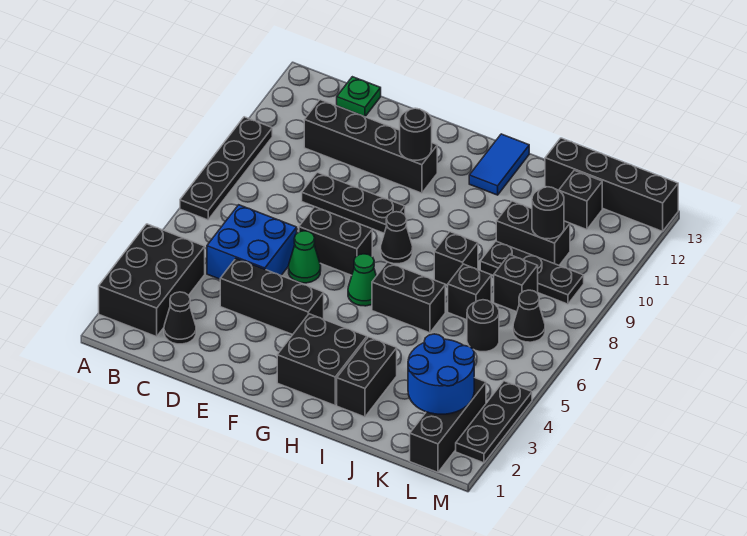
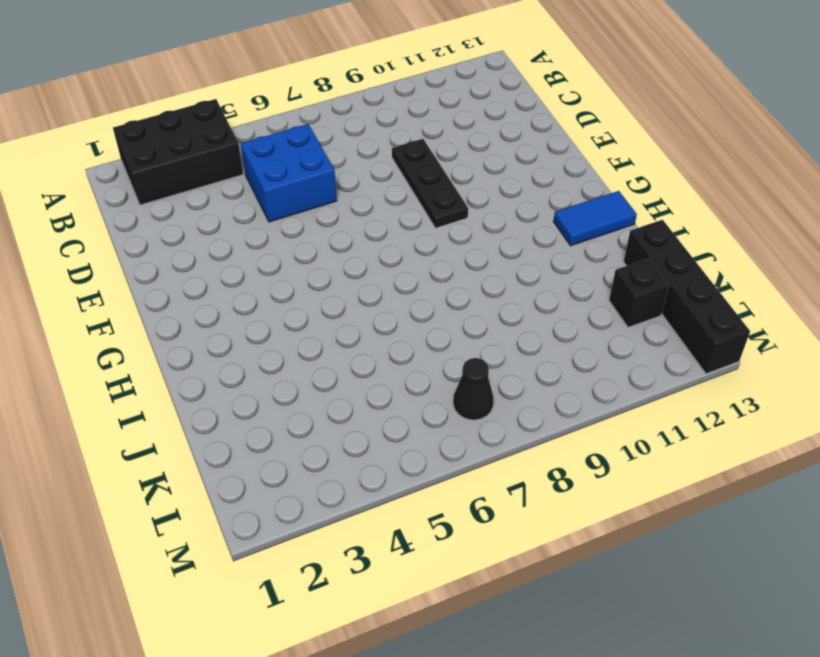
none -> black plate A7:A10 level 1
none -> black cone C2 level 1
none -> black brick C11:F11 level 1
none -> green plate C13 level 1

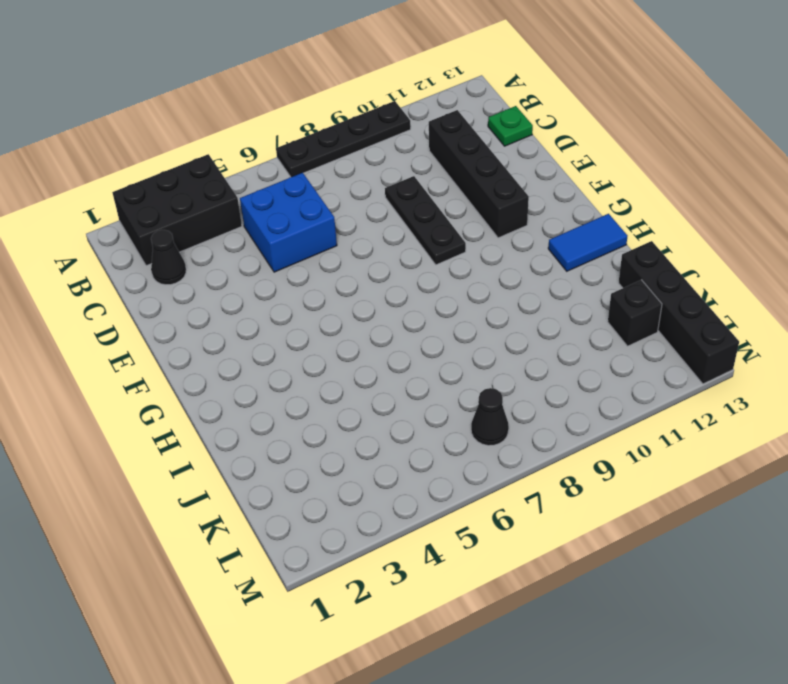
none -> black brick D4:F4 level 1
none -> green cone E6 level 1
none -> black brick E7:F7 level 1
none -> black brick G2:H3 level 1

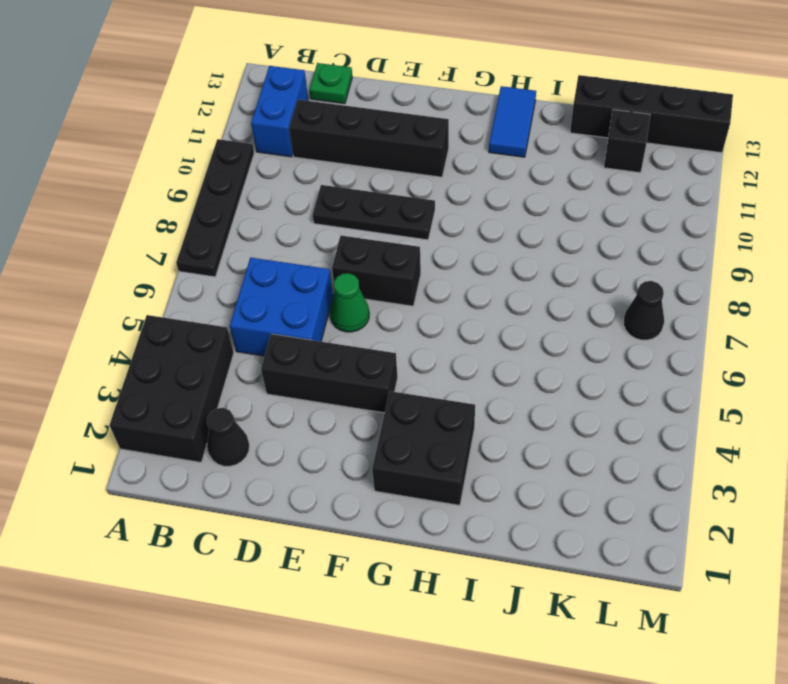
blue brick B11:B12 level 1 -> none
none -> green cone G6 level 1
none -> black cone G8 level 1
none -> black brick H6:I6 level 1
none -> black brick I2:I3 level 1

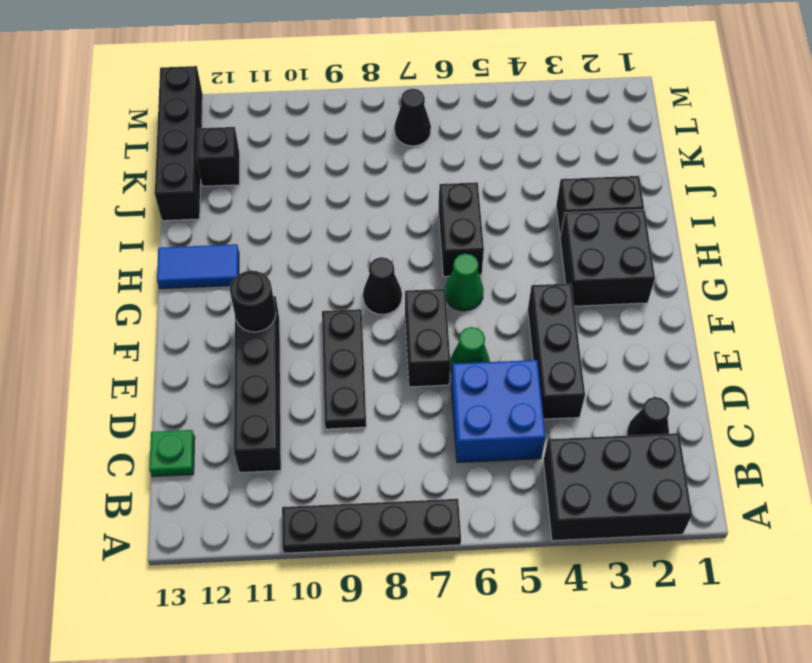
none -> black brick I8 level 1
none -> black brick J7 level 1
none -> black plate J9:L9 level 1
none -> black brick J10:K10 level 1

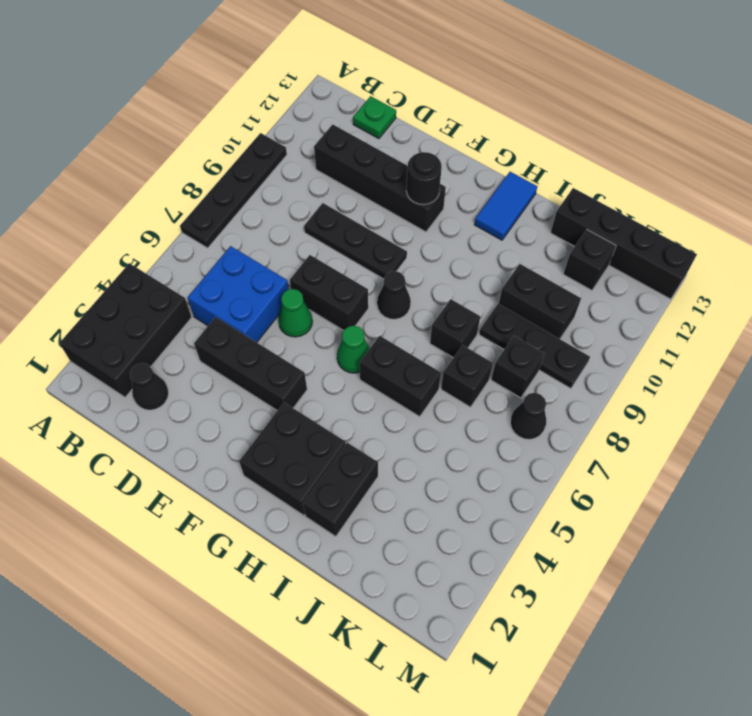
none -> black round brick K6 level 1
none -> black brick L1:L3 level 1
none -> black plate M2:M4 level 1
none -> blue round brick K2:L3 level 2

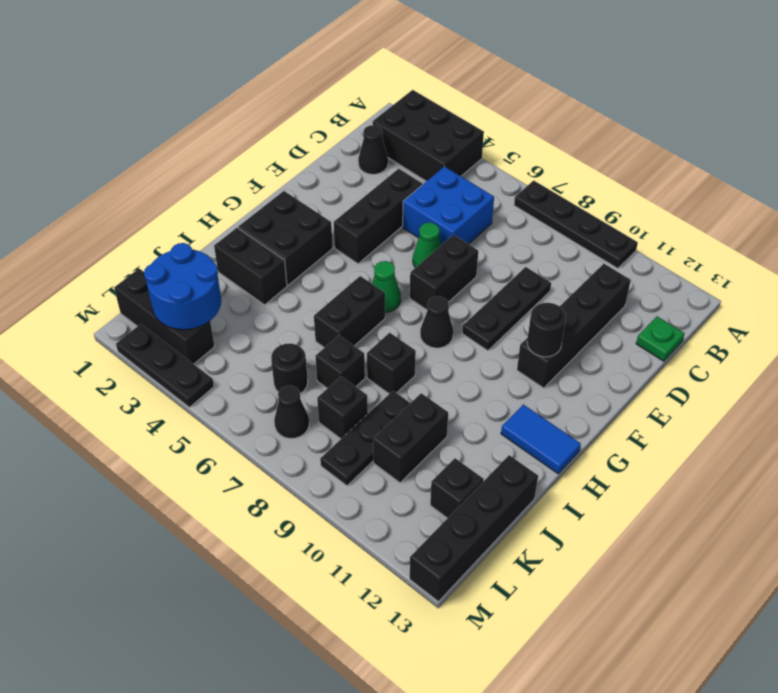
none -> black round brick K10 level 2

